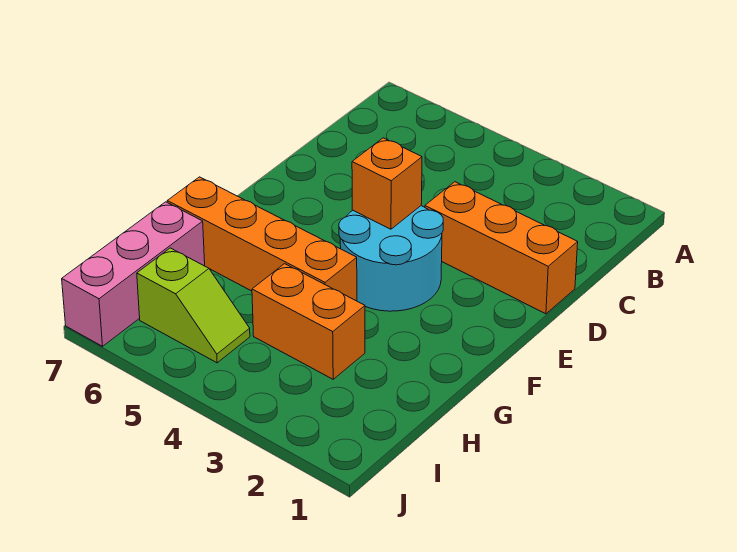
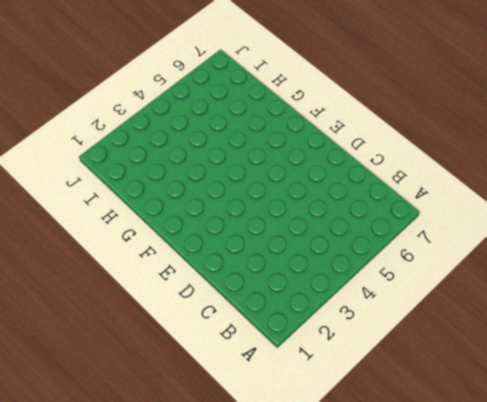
none -> orange brick D1:D3 level 1
none -> cyan round brick E3:F4 level 1

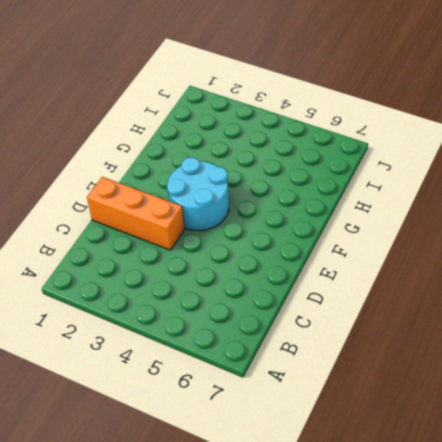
none -> orange brick G4:G7 level 1
none -> orange brick H3:H4 level 1

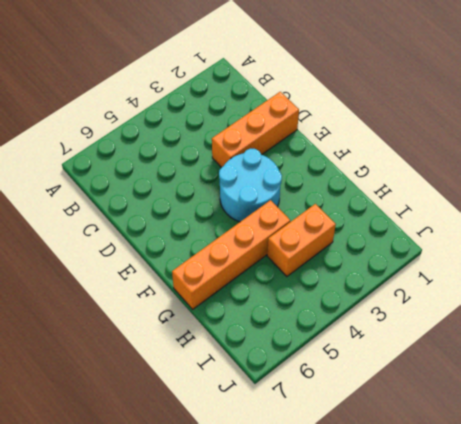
none -> pink brick H7:J7 level 1
none -> lime slope I5:I6 level 1 top 6

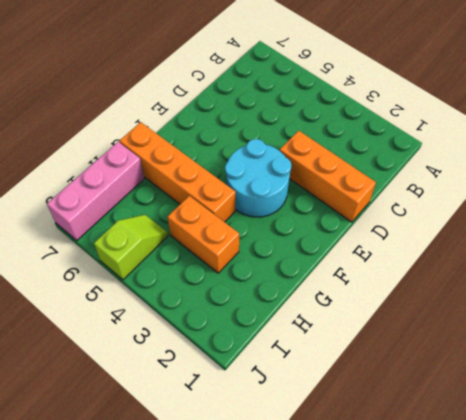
lime slope I5:J5 level 1 top J -> lime slope I5:I6 level 1 top 6
none -> orange brick E4 level 2

